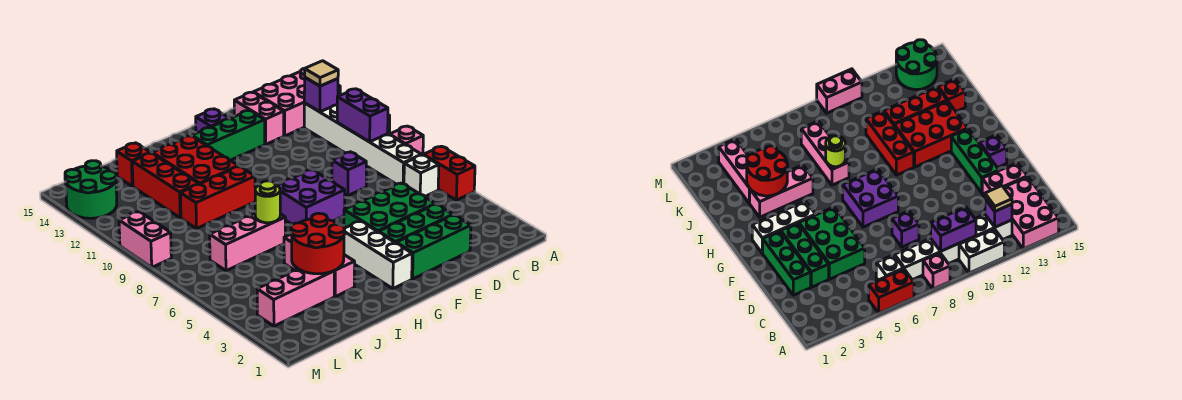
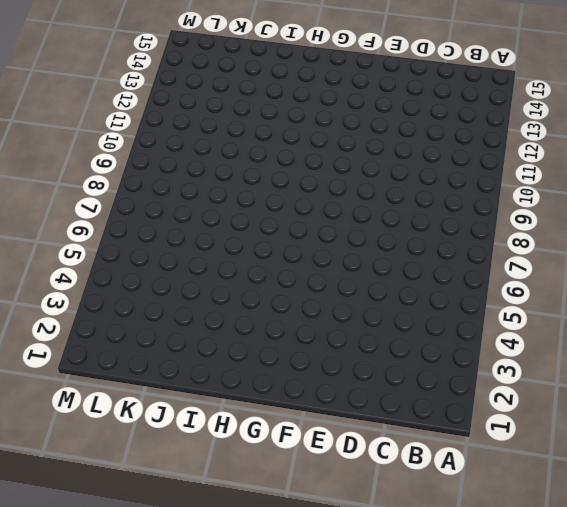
none -> red brick A5:A6 level 1
none -> pink brick A8 level 1
none -> white brick A10:A11 level 1

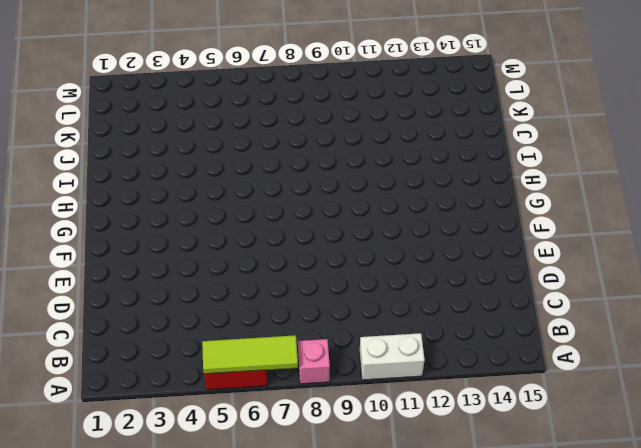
lime tile A5:A7 level 2 -> none
none -> pink brick A13:C14 level 1
none -> white brick B6 level 1
none -> white brick B7:B12 level 1

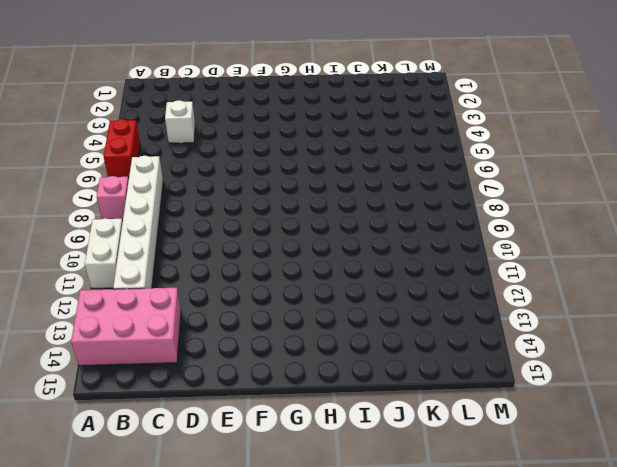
white brick C4 level 1 -> white brick B6 level 1
none -> green brick D2:F2 level 1
none -> green brick D3:F3 level 1
none -> green brick D4:F5 level 1

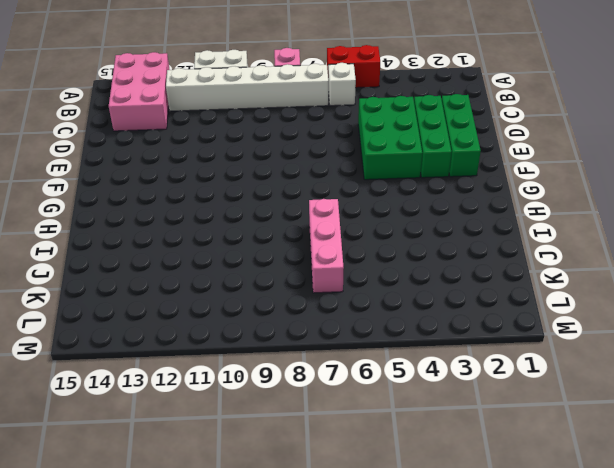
none -> purple brick D8 level 1
none -> pink brick D13:D14 level 1
none -> green brick E13:G13 level 1

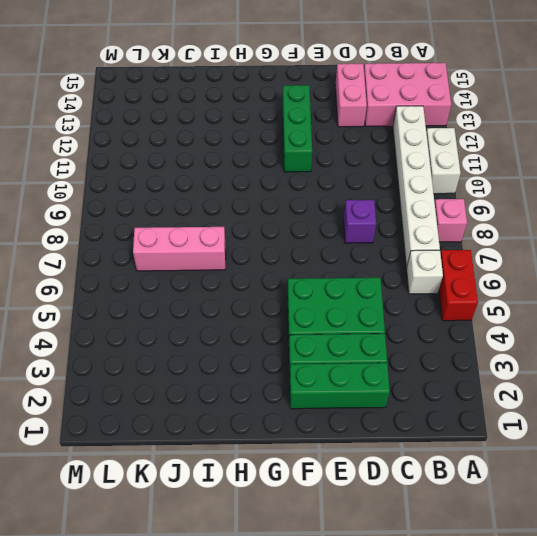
green brick F11:F13 level 1 -> green brick E13:G13 level 1
none -> purple brick F7:G8 level 1
none -> purple brick F14 level 1
none -> white brick G2:G4 level 1

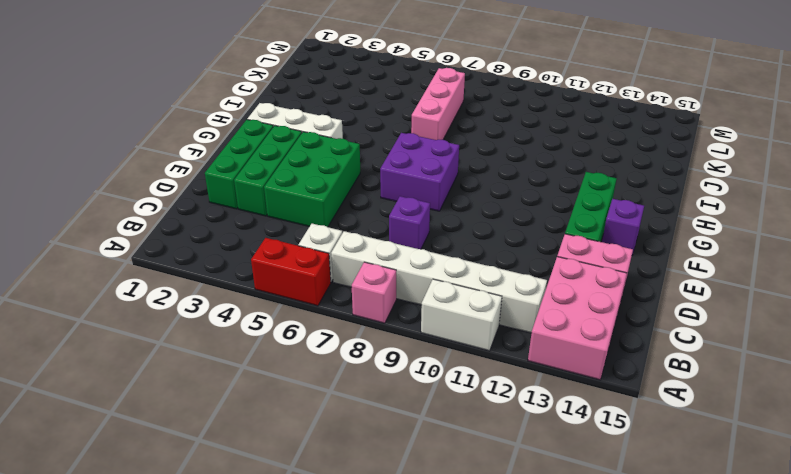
none -> red brick H10:J10 level 1
none -> red brick H11:I13 level 1
none -> pink brick I3:I5 level 1

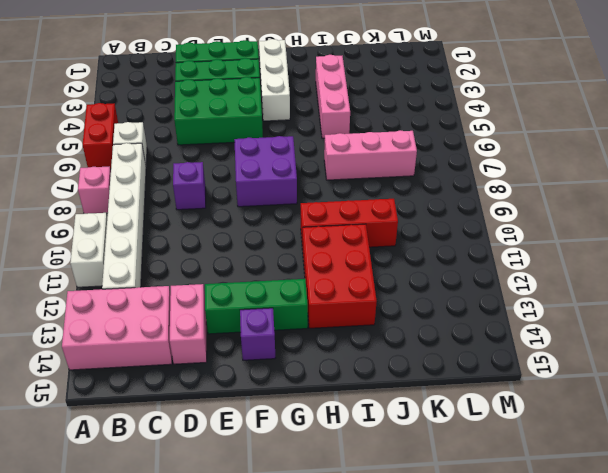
none -> pink brick J3:L3 level 1
none -> red brick J11:J13 level 1
none -> red brick J14 level 1

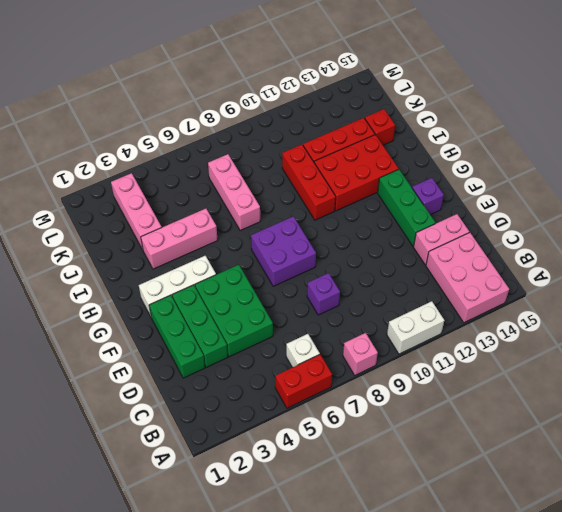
none -> white brick B7:B12 level 1
none -> green round brick L13:M14 level 1
none -> pink brick M9:M10 level 1

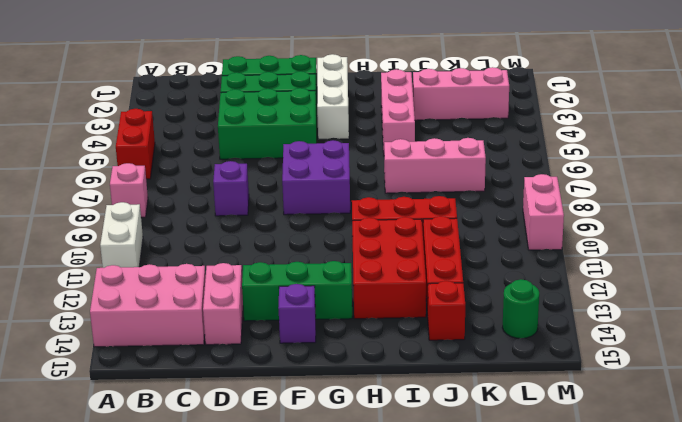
green round brick L14 level 1 -> green round brick L13:M14 level 1
none -> white brick B6 level 1
none -> white brick B7:B12 level 1
none -> purple brick B9:B10 level 2

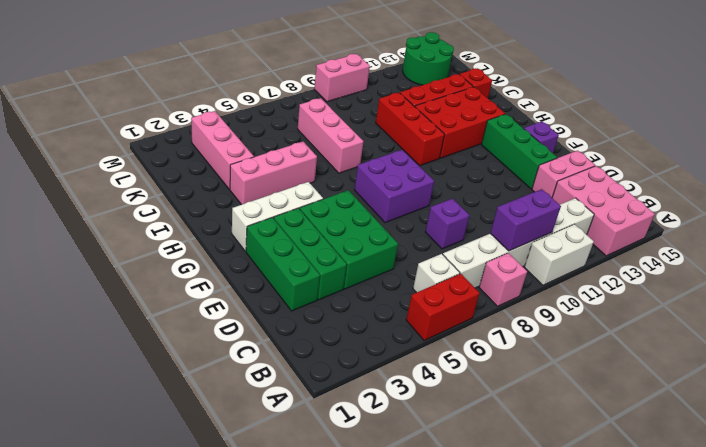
none -> purple brick B12 level 2
none -> red round brick I3:J4 level 2
none -> lime round brick I7 level 2

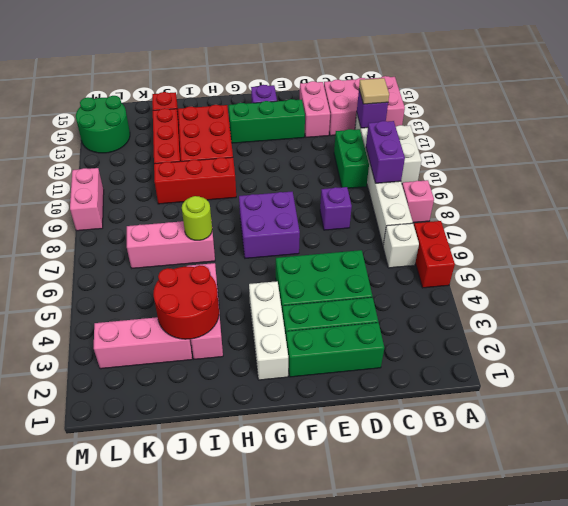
green brick C10:C11 level 1 -> none

